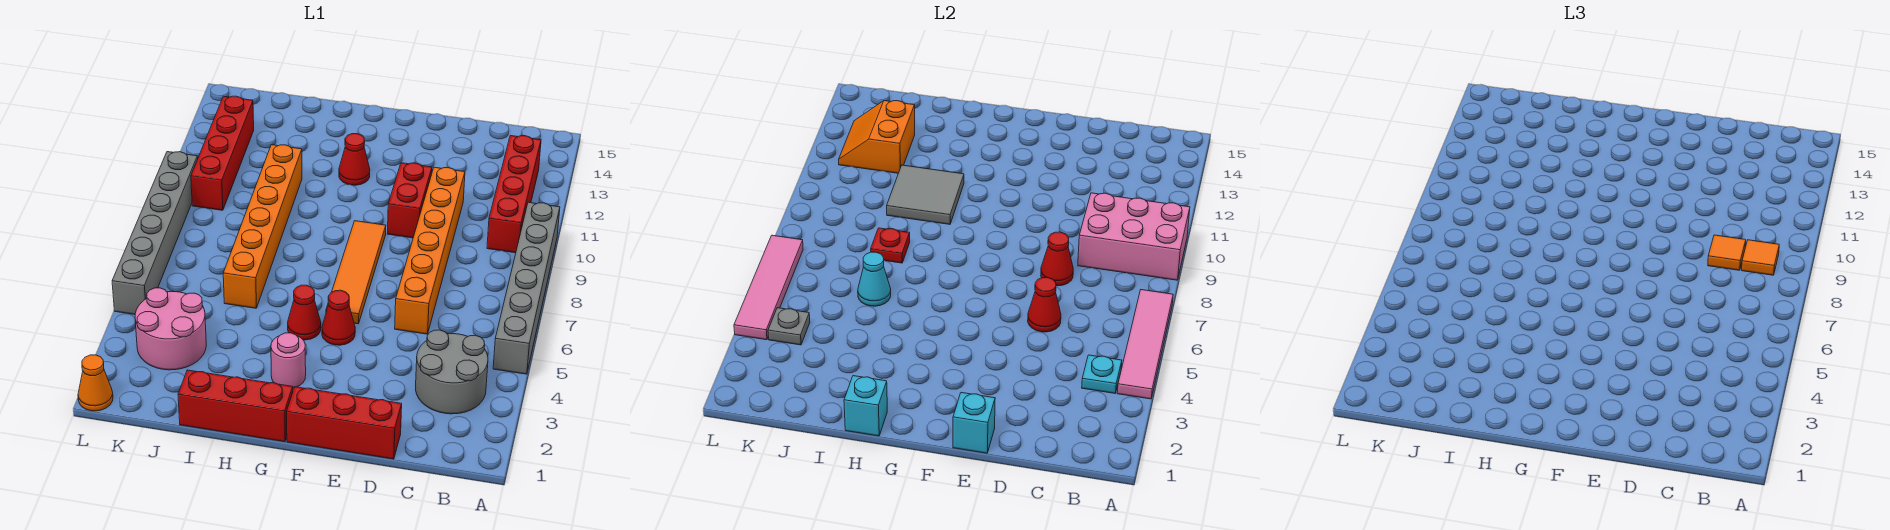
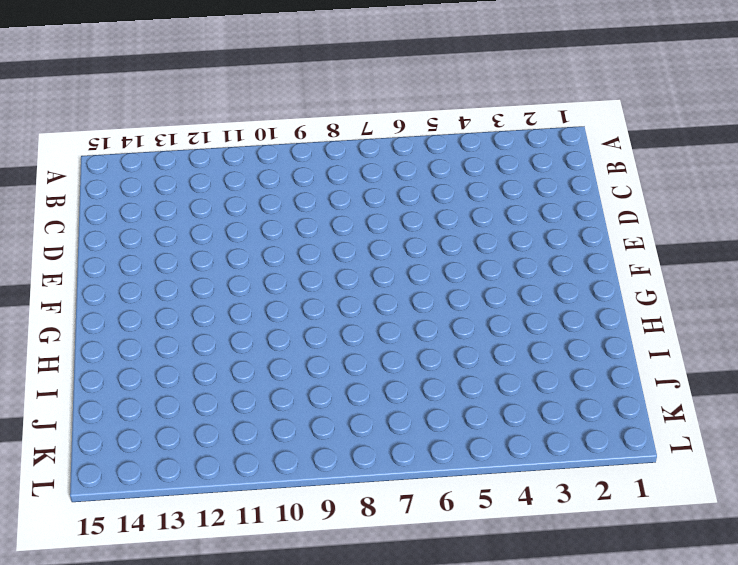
none -> grey brick A5:A10 level 1
none -> grey round brick B3:C4 level 1
none -> red brick B10:B13 level 1
none -> red brick D1:F1 level 1

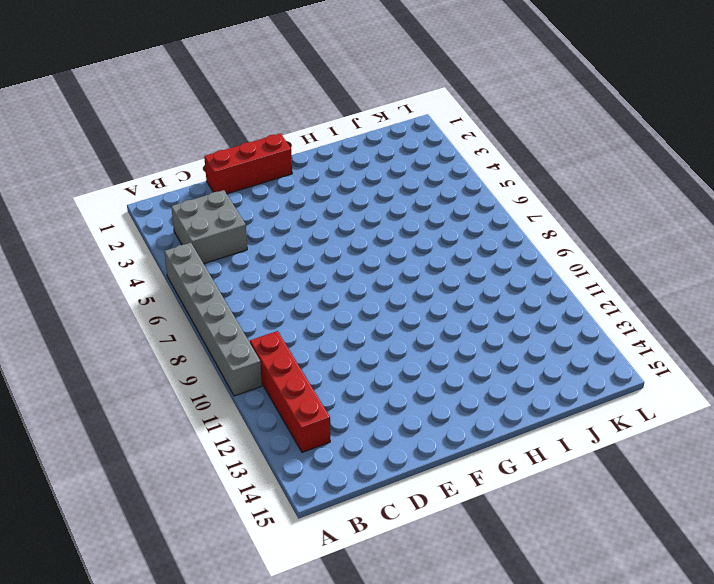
grey brick B3:C4 level 1 -> grey round brick B3:C4 level 1
none -> orange brick D6:D11 level 1
none -> red brick E10:E11 level 1
none -> red cone F5 level 1
none -> orange tile F6:F9 level 1

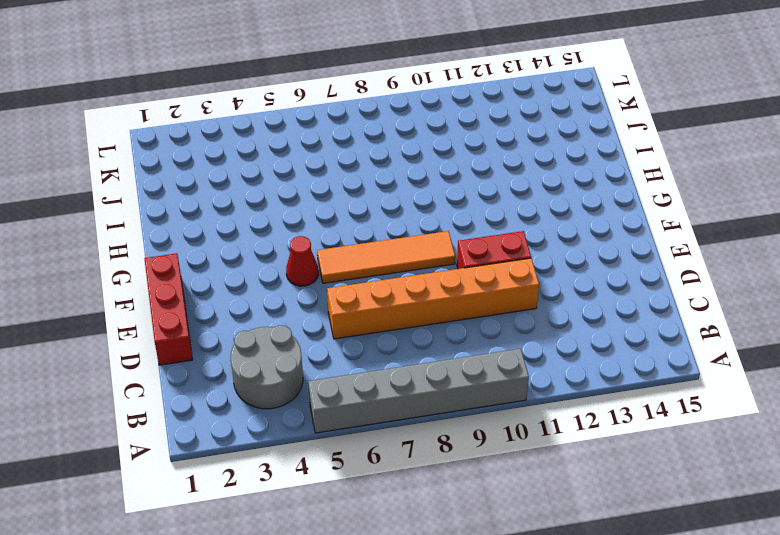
none -> red brick B10:B13 level 1
none -> red brick G1:I1 level 1
none -> pink round brick G3 level 1
none -> red cone G5 level 1

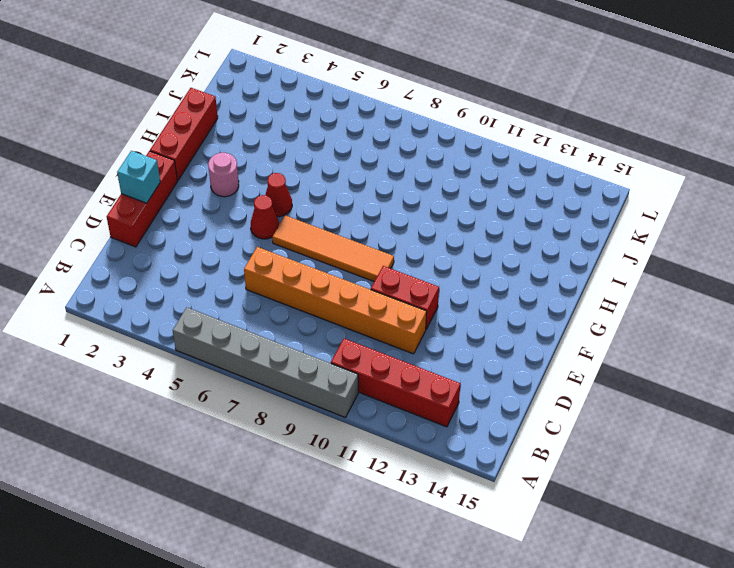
none -> grey round brick B3:C4 level 1
none -> red cone G12 level 1
none -> orange brick I6:I11 level 1
none -> pink round brick J3:K4 level 1

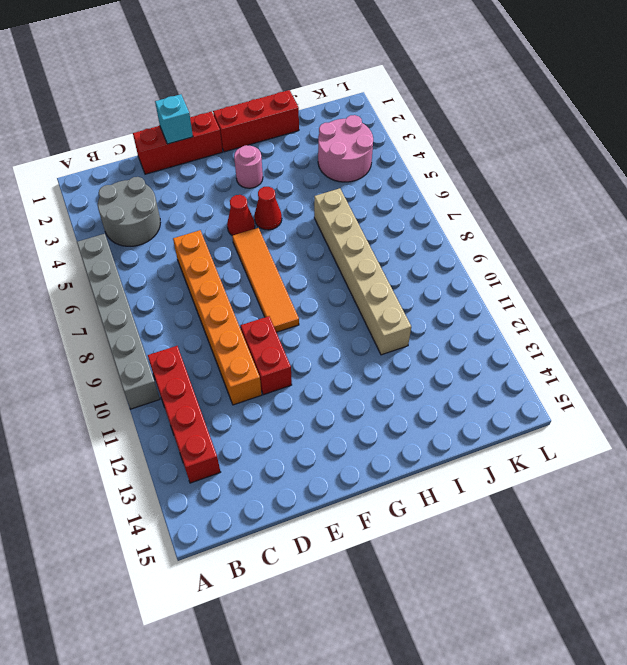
tan brick I6:I11 level 1 -> orange brick I6:I11 level 1
none -> red cone G12 level 1
none -> red brick K10:K13 level 1
none -> orange cone L1 level 1
none -> grey brick L5:L10 level 1

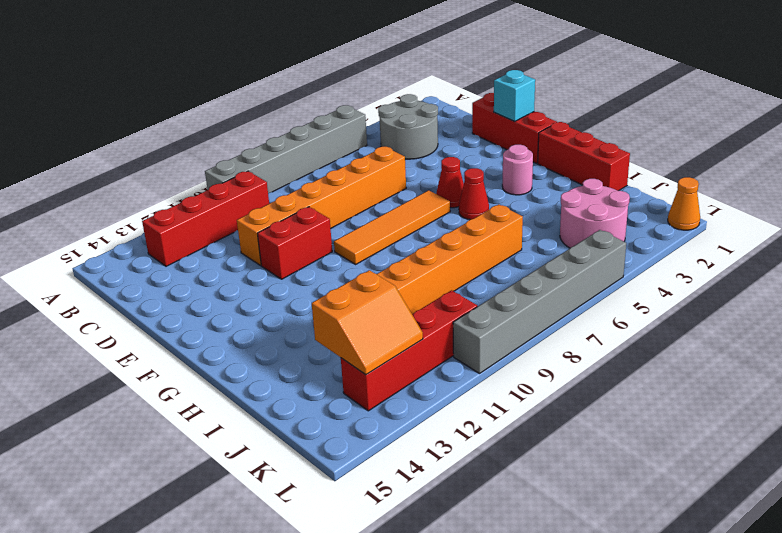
none -> red cone G12 level 1
none -> pink tile A4:A7 level 2
none -> pink brick A9:C10 level 2
none -> cyan plate B4 level 2

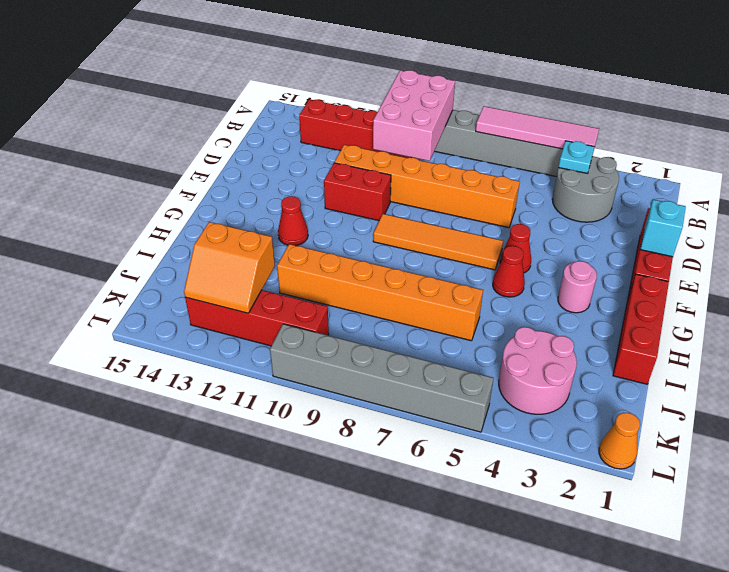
none -> red cone D6 level 2
none -> red cone D8 level 2
none -> cyan brick H1 level 2
none -> grey tile H10:I11 level 2

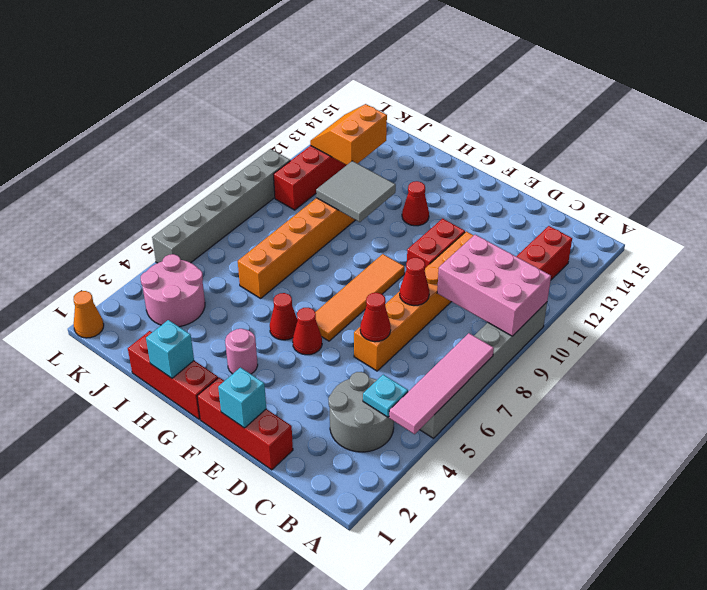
none -> cyan cone I6 level 2
none -> red plate I8 level 2
none -> grey plate K4 level 2
none -> pink tile L4:L7 level 2

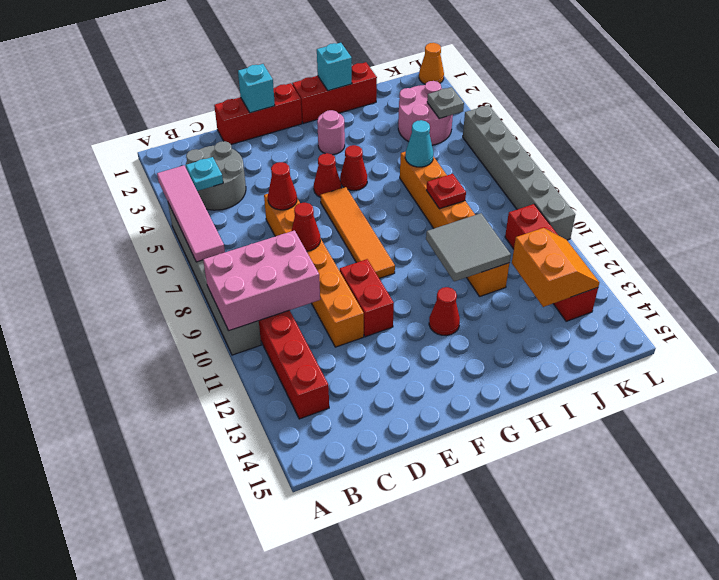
none -> pink tile L4:L7 level 2
none -> orange tile B9 level 3
none -> orange tile C9 level 3

